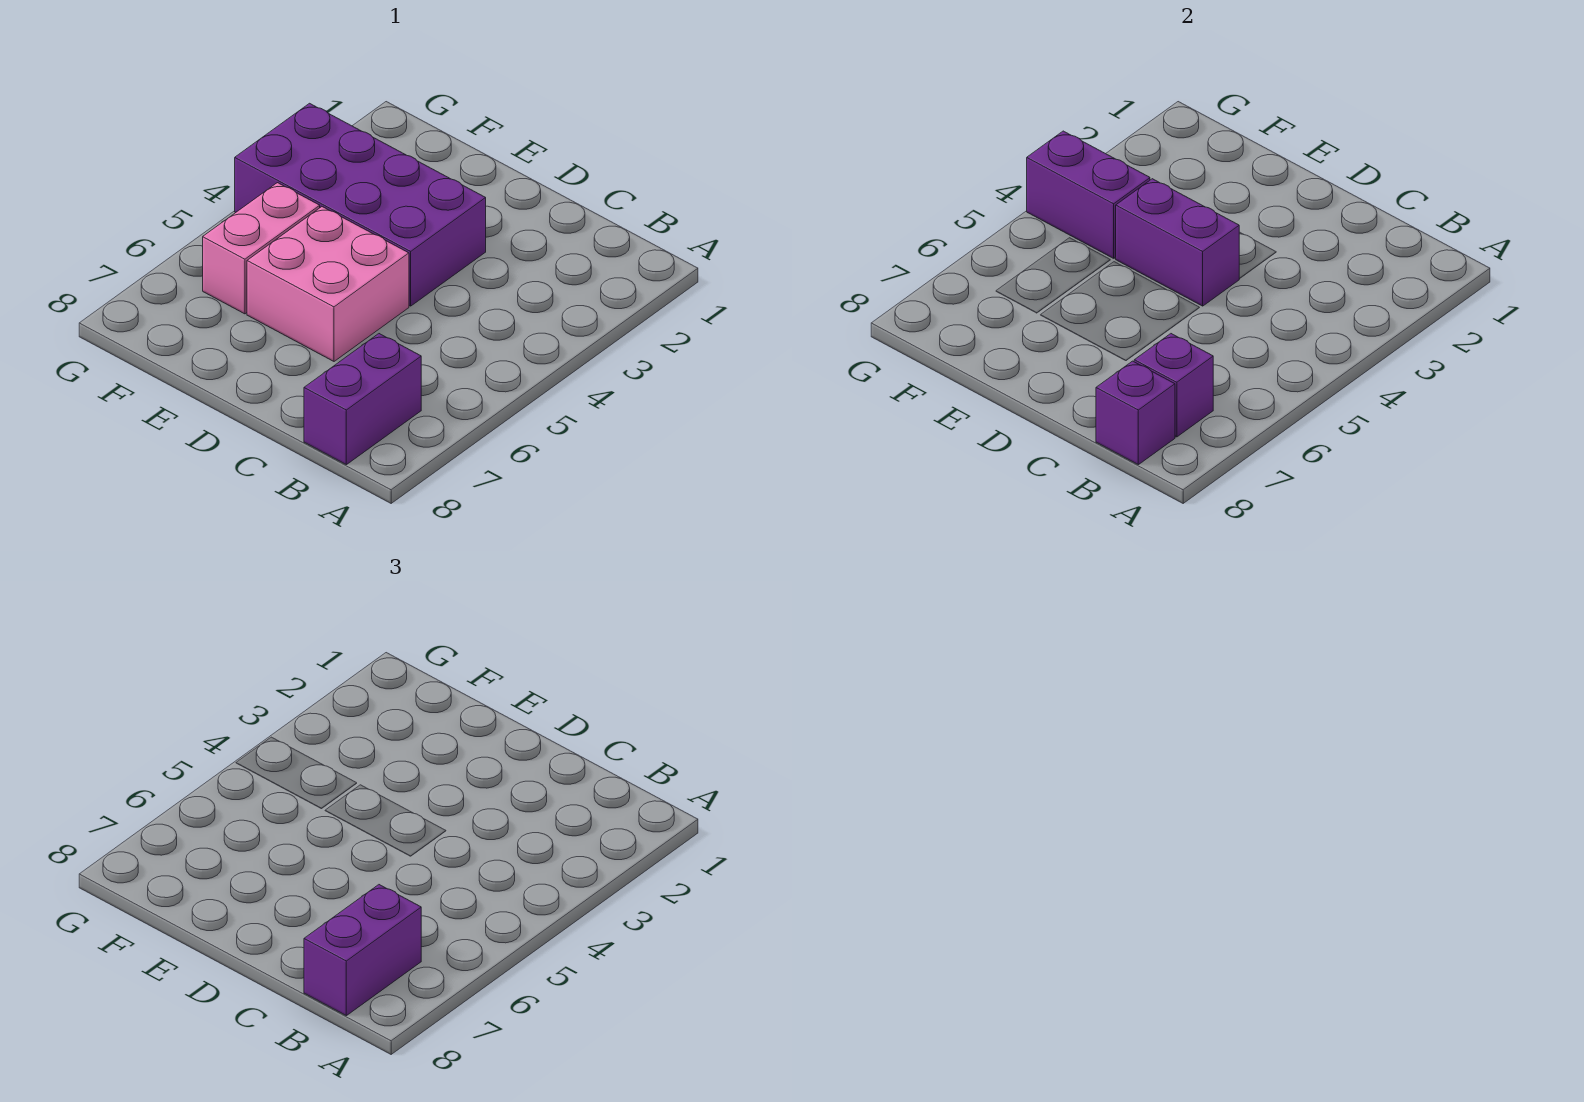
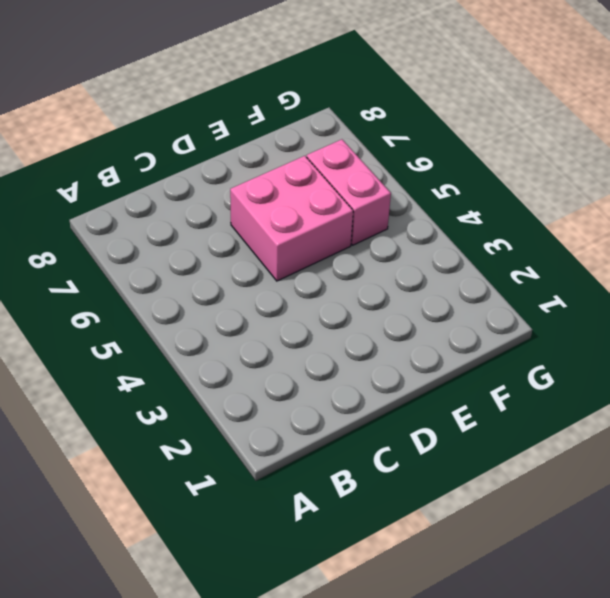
none -> purple brick B7:B8 level 1
none -> purple brick D3:G4 level 1

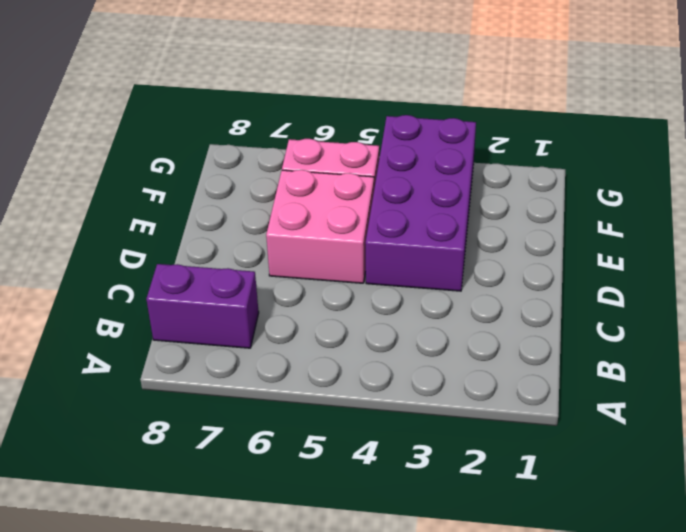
none -> purple brick B7 level 2
none -> purple brick B8 level 2

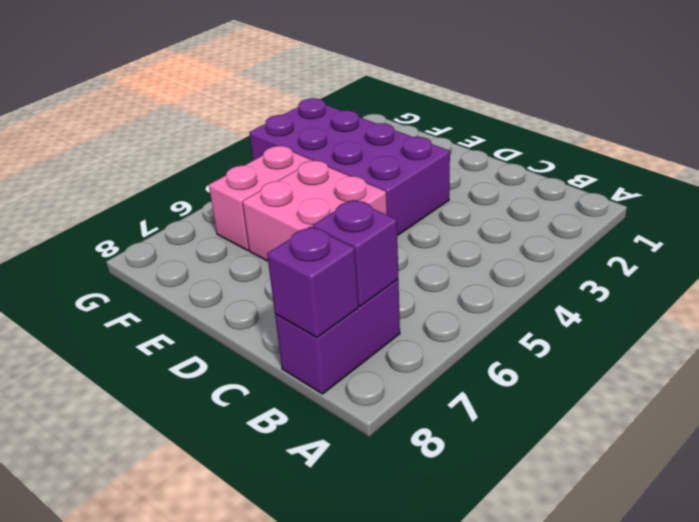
none -> purple brick D4:E4 level 2
none -> purple brick F4:G4 level 2

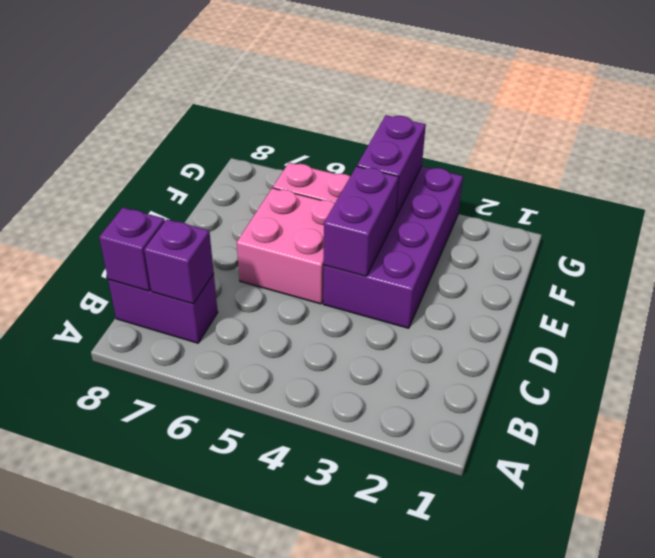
none -> purple brick B7:B8 level 3

